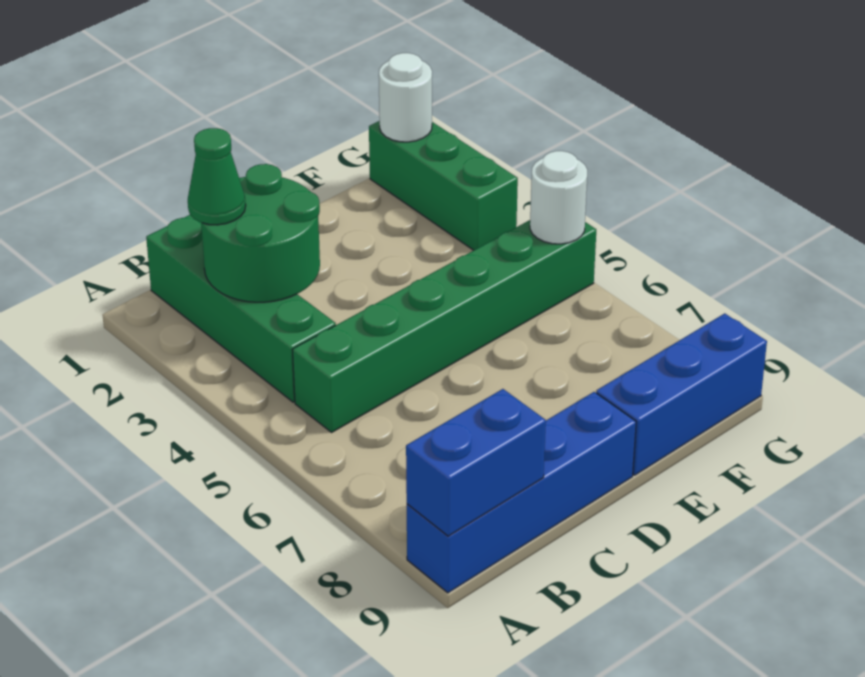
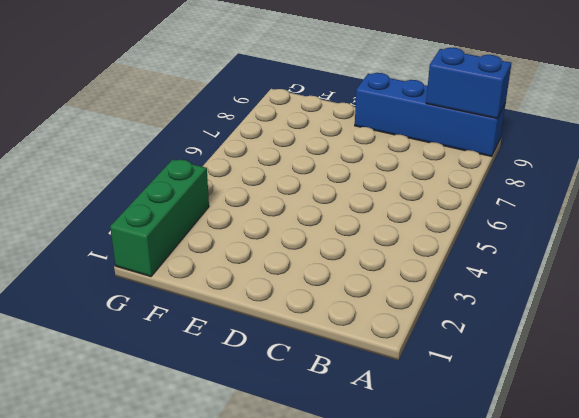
none -> green brick B1:B4 level 1
none -> green brick B5:G5 level 1

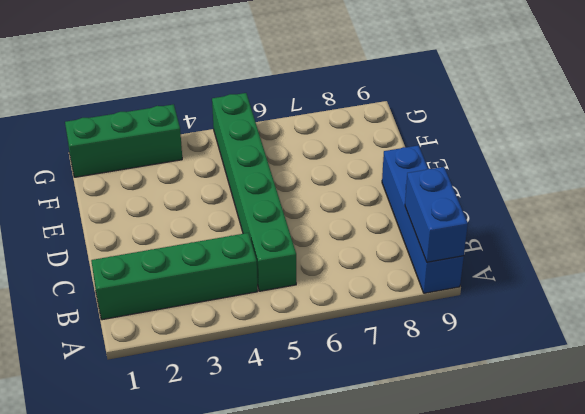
none -> blue brick E9:G9 level 1
none -> green round brick B2:C3 level 2

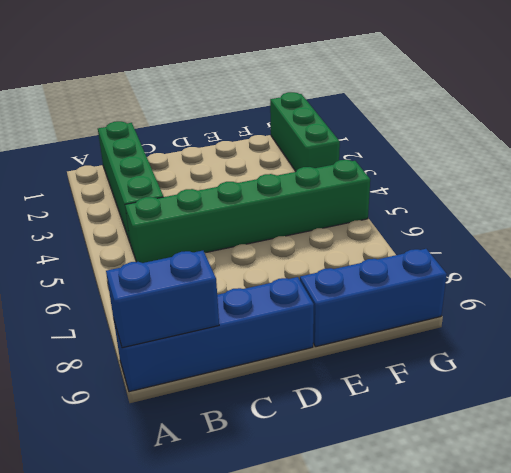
none -> green round brick B2:C3 level 2
none -> white round brick G1 level 2

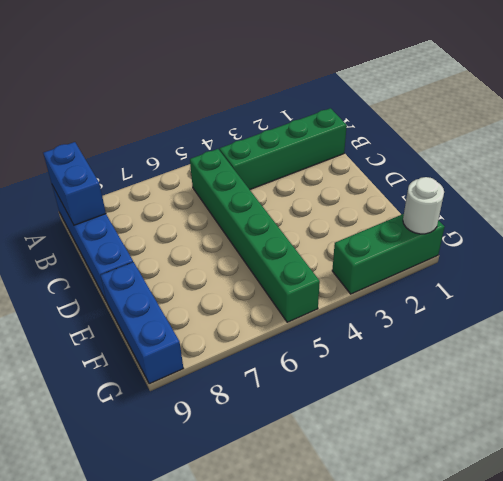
none -> green round brick B2:C3 level 2
none -> white round brick G5 level 2

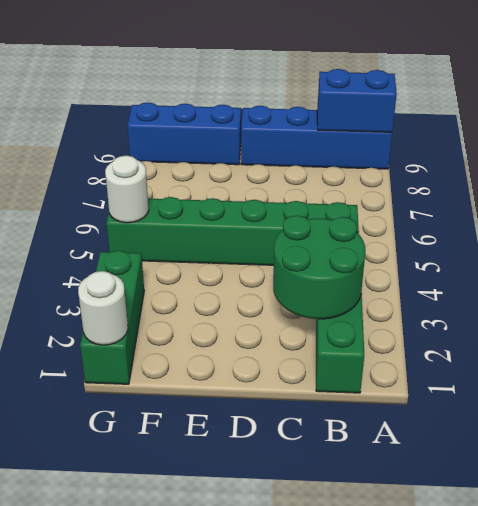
none -> green cone B2 level 3

